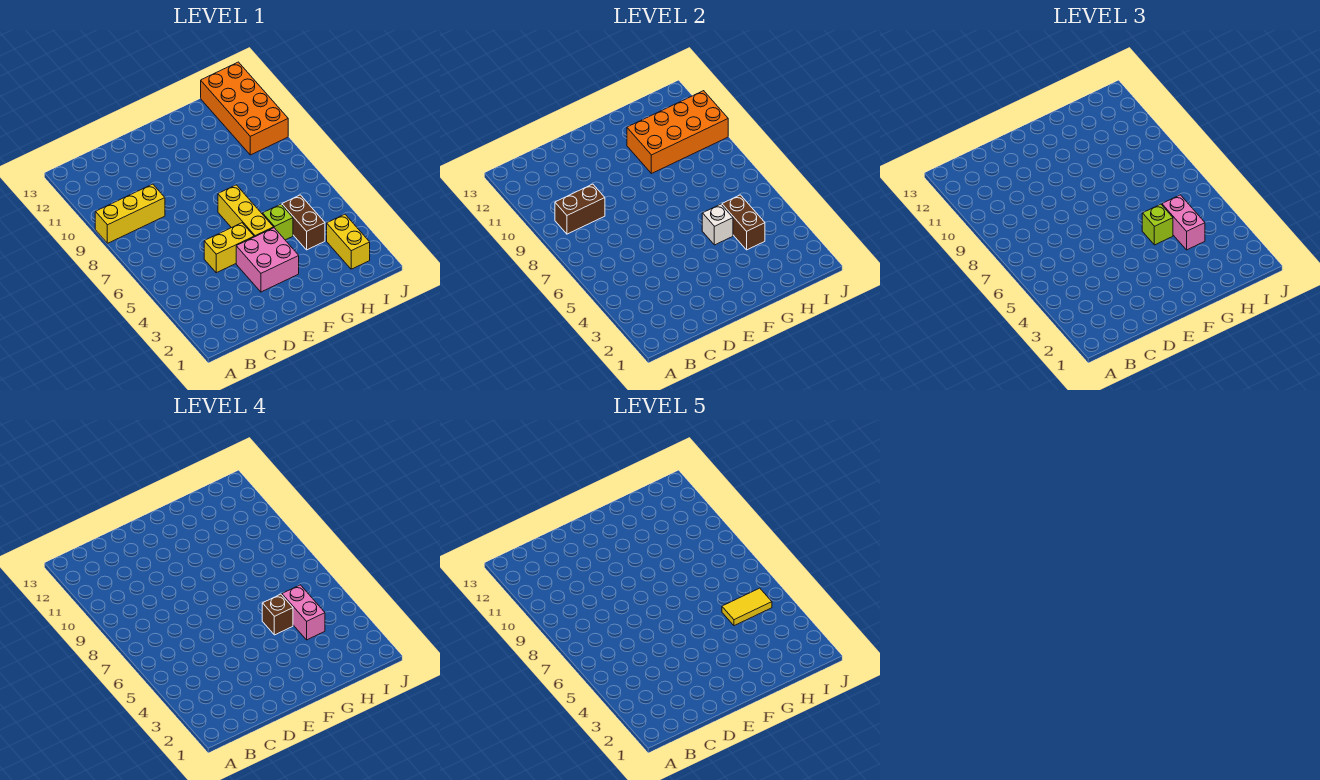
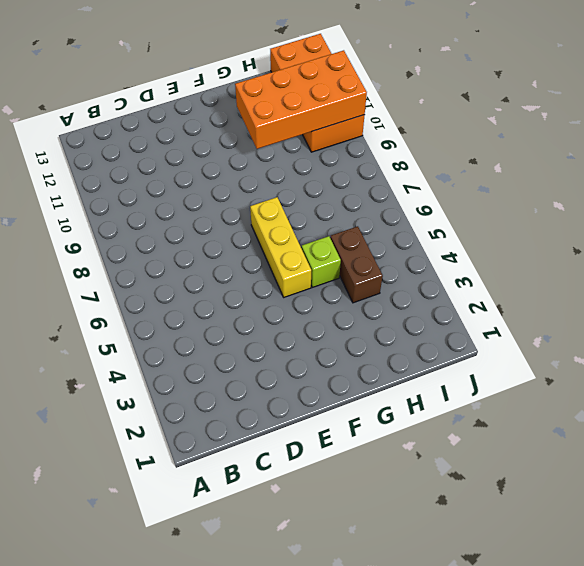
none -> yellow brick A9:C9 level 1
none -> yellow brick D5:E5 level 1
none -> pink brick E3:F4 level 1

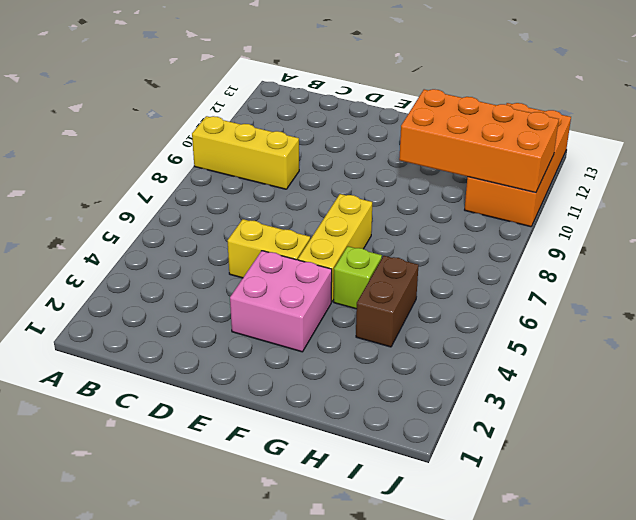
none -> yellow brick I2:I3 level 1
none -> brown brick B9:C9 level 2
none -> white brick G5 level 2

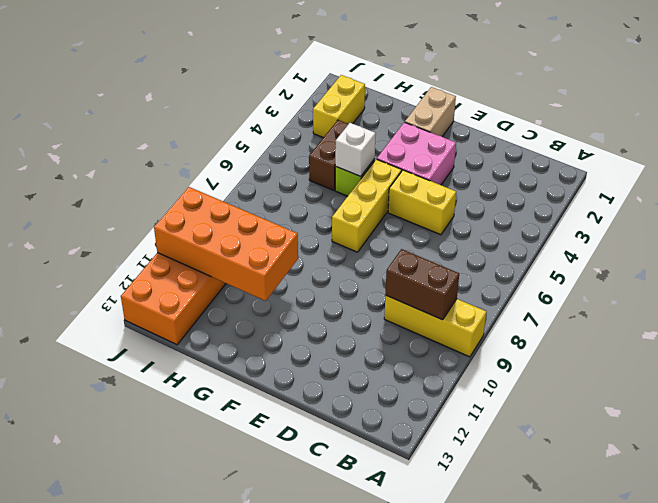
tan brick F1:F2 level 1 -> none
none -> brown brick H4:H5 level 2
none -> lime brick G5 level 3
none -> pink brick H4:H5 level 3

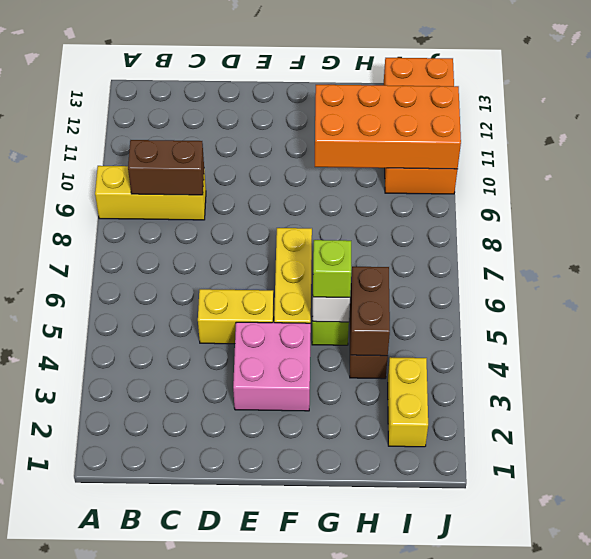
none -> pink brick H4:H5 level 3
none -> brown brick G5 level 4
none -> pink brick H4:H5 level 4

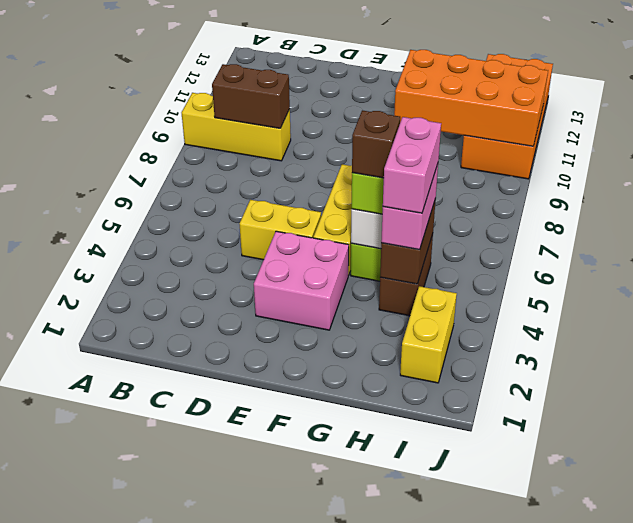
none -> yellow tile H5:I5 level 5

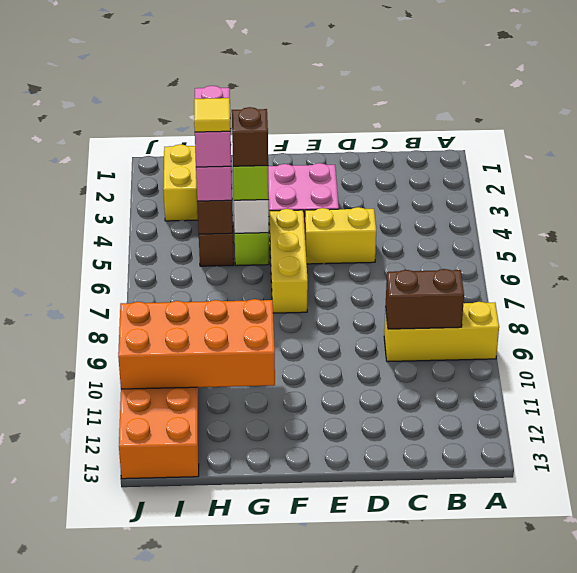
yellow tile H5 level 5 -> yellow tile H5:I5 level 5

